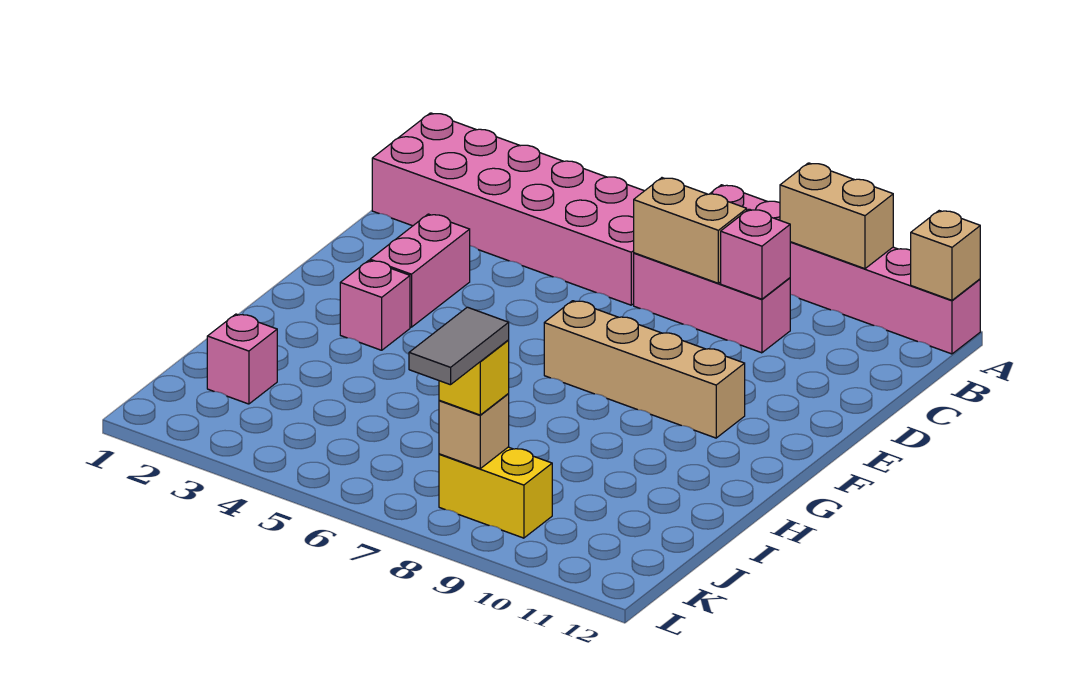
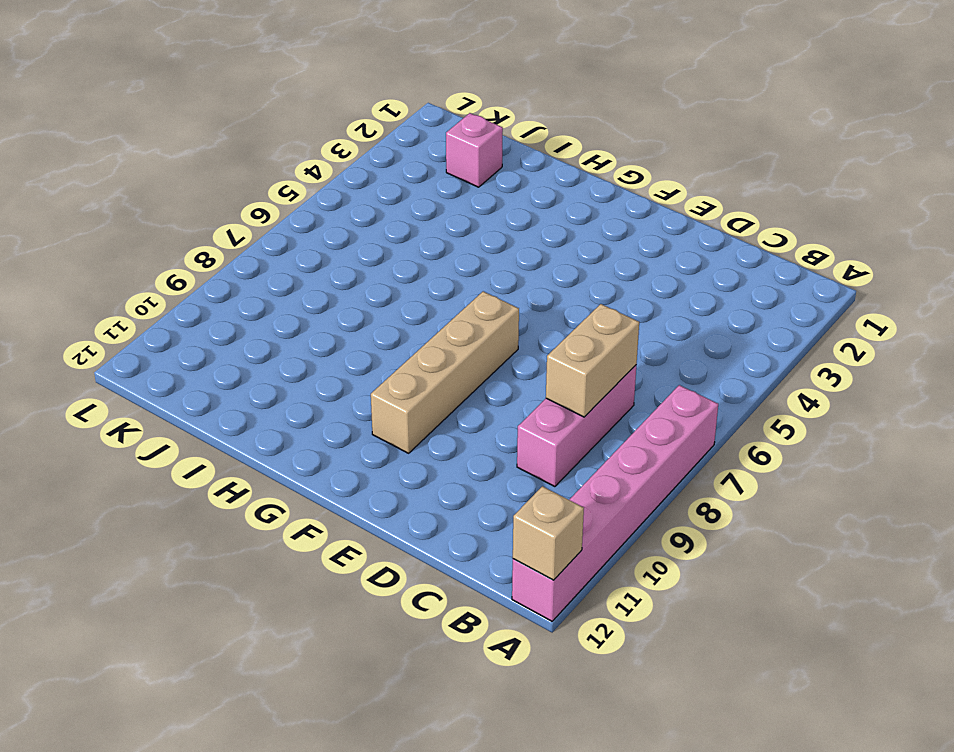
none -> pink brick B1:C6 level 1
none -> pink brick E3:F3 level 1
none -> pink brick G3 level 1

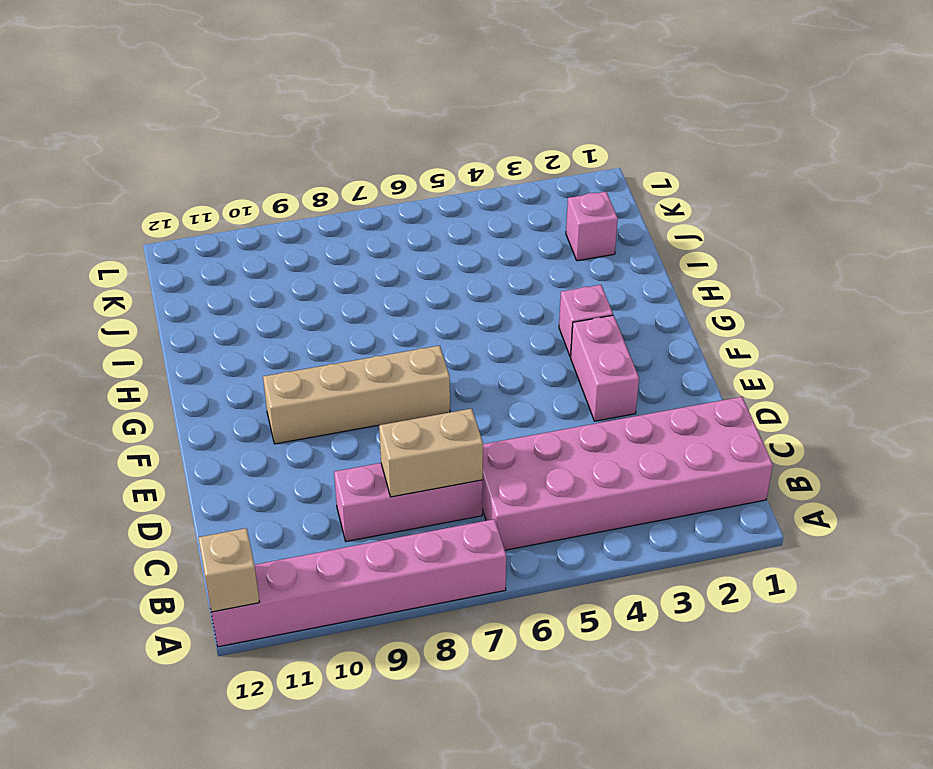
none -> yellow brick K8:K9 level 1
none -> tan brick A9:A10 level 2
none -> pink brick C9 level 2

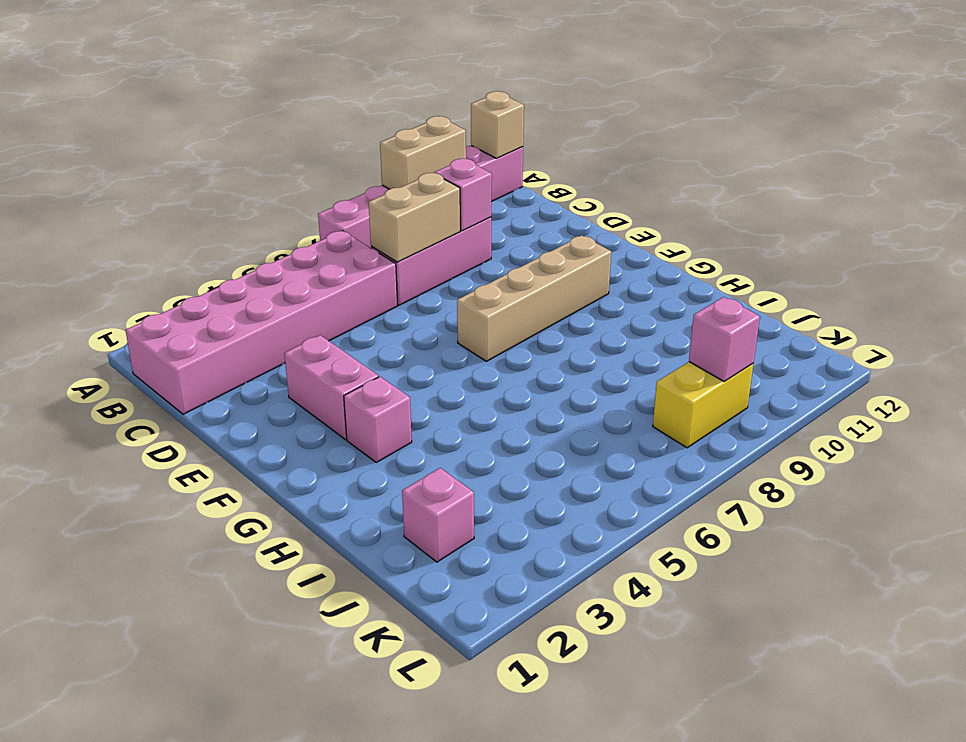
pink brick K9 level 2 -> none
none -> tan brick K8 level 2
none -> yellow brick K8 level 3
none -> grey tile K8:L8 level 4

